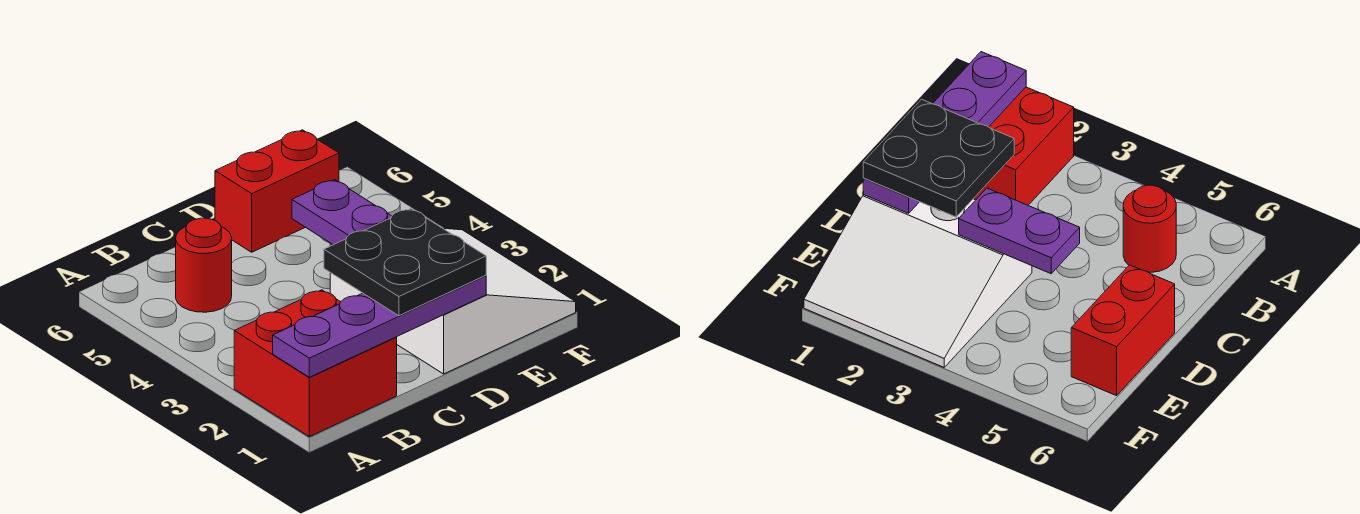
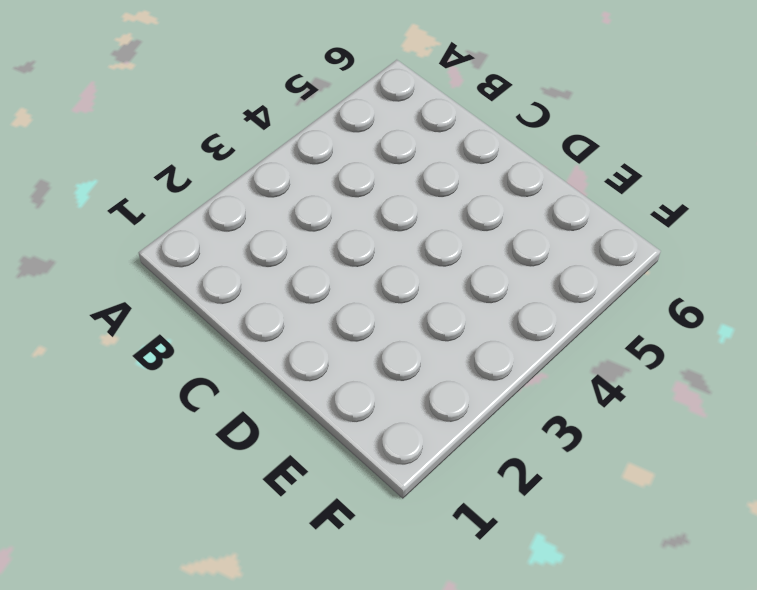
none -> red brick A1:B2 level 1
none -> red round brick B5 level 1

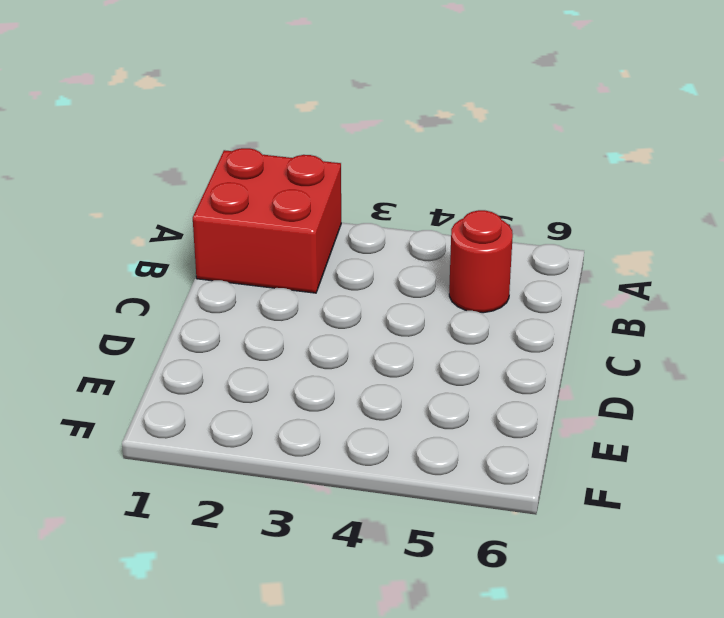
none -> white slope D1:F3 level 1 top D
none -> red brick D6:E6 level 1

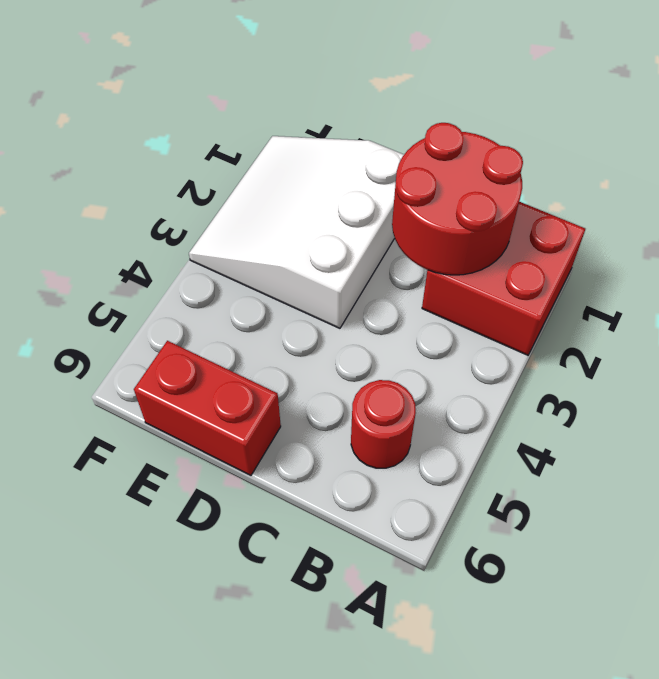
red round brick B1:C2 level 2 -> purple plate A1:D1 level 2
none -> purple plate D3:D4 level 2
none -> black plate C1:D2 level 3

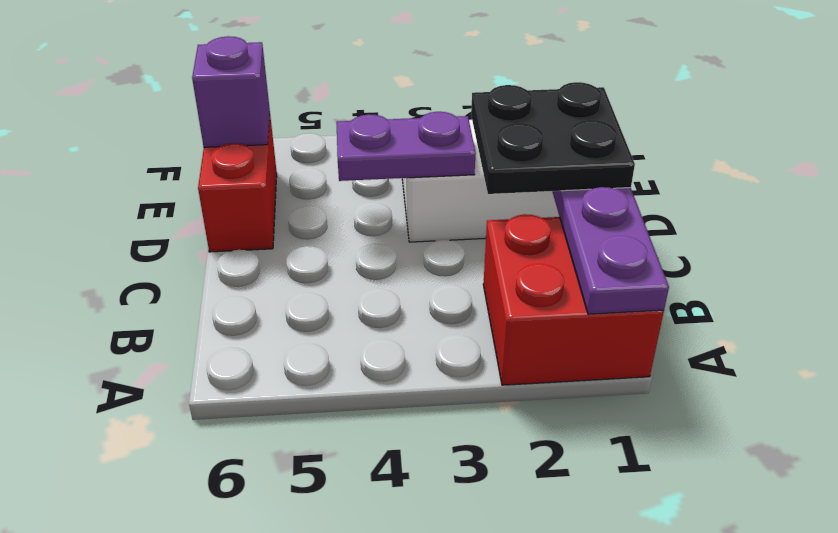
purple brick E6 level 2 -> none
none -> red round brick B5 level 1

